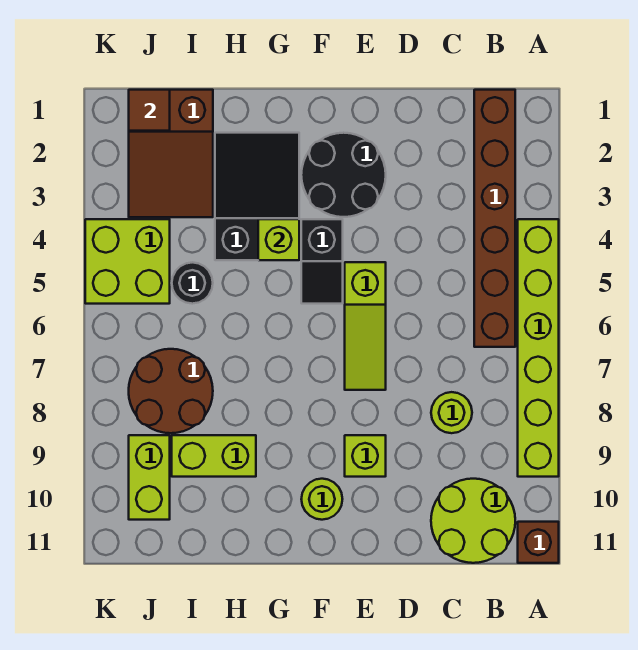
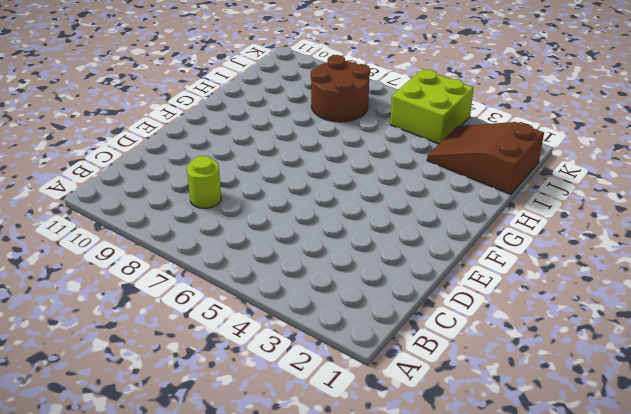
none -> lime brick A4:A9 level 1
none -> brown brick A11 level 1
none -> brown brick B1:B6 level 1

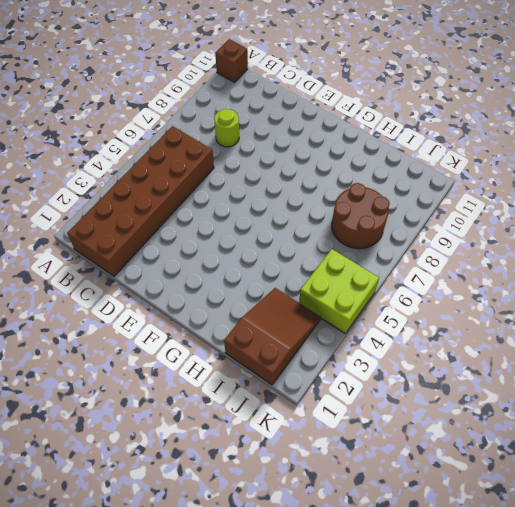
brown brick B1:C6 level 1 -> brown brick B1:B6 level 1
none -> lime brick A4:A9 level 1
none -> lime round brick B10:C11 level 1
none -> black round brick E2:F3 level 1

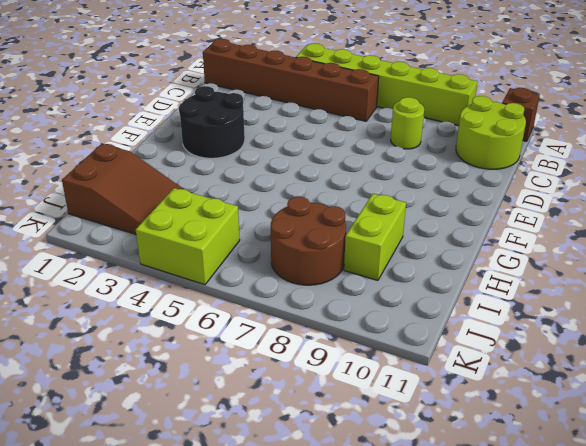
none -> lime slope E5:E7 level 1 top 5
none -> lime brick E9 level 1
none -> black slope F4:F5 level 1 top 4

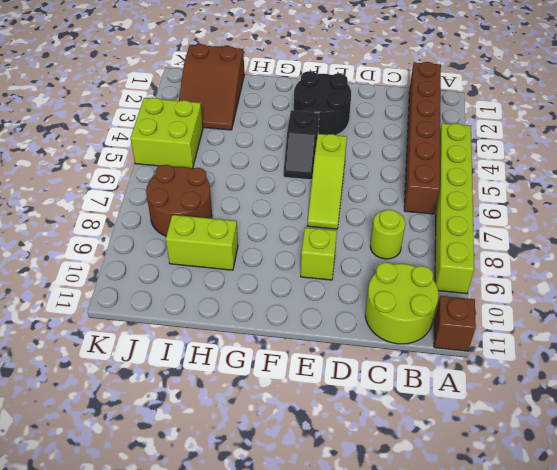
none -> lime round brick F10 level 1
none -> black slope G2:H4 level 1 top 4
none -> black round brick I5 level 1

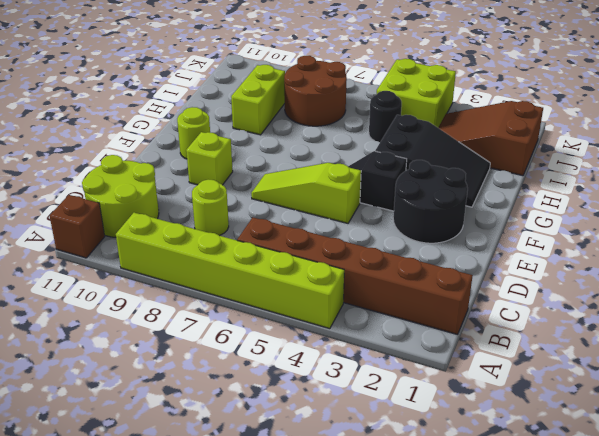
none -> lime brick J9:J10 level 1
none -> lime brick G4 level 2
none -> brown tile J1 level 2

